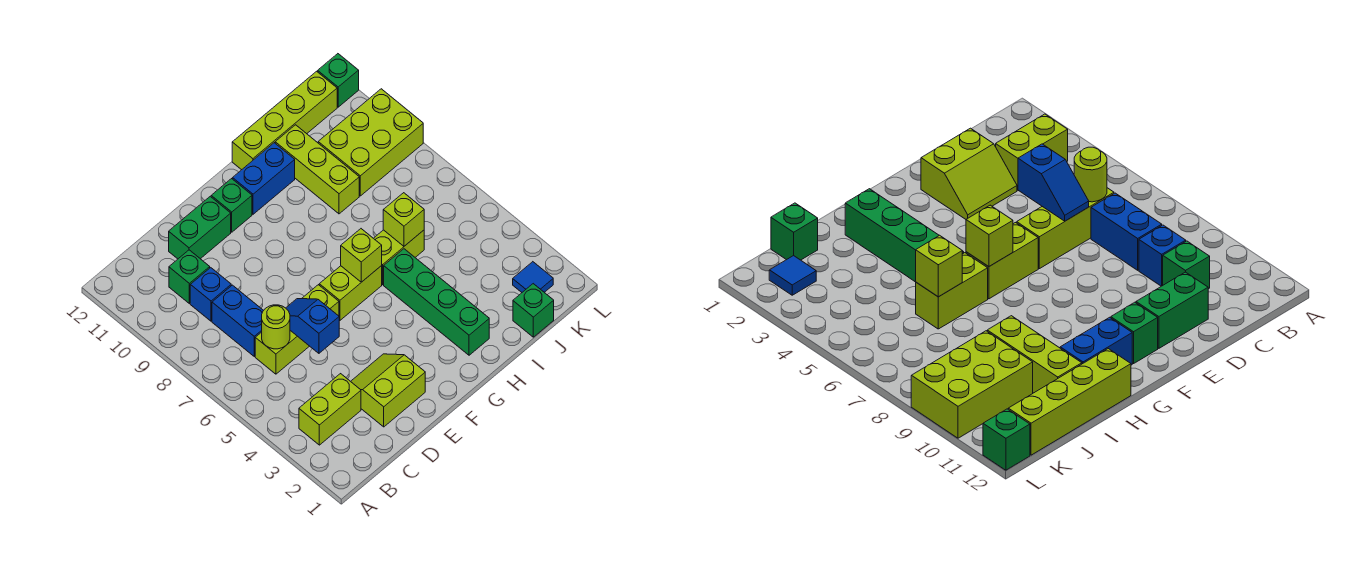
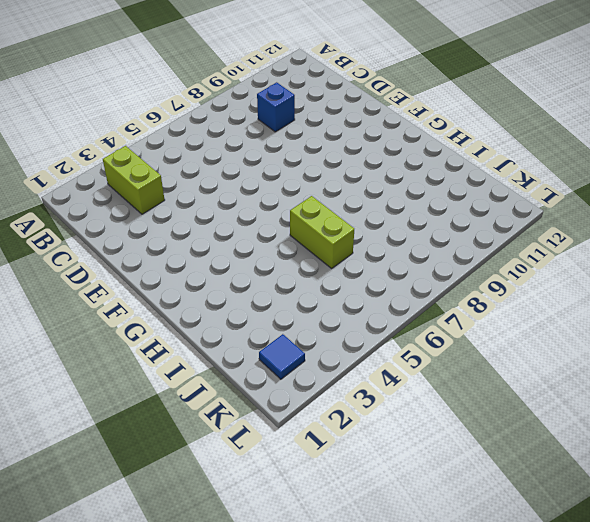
none -> lime brick C6:E6 level 1
none -> blue brick C7:C8 level 1
none -> green brick C10 level 1

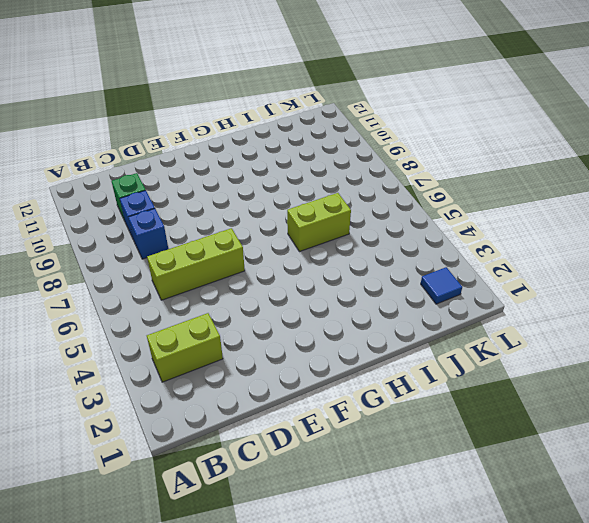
blue brick C8 level 1 -> blue brick C7:C8 level 1
none -> lime slope D2:E3 level 1 top 2
none -> green brick D11:E11 level 1
none -> lime brick F6:G6 level 1

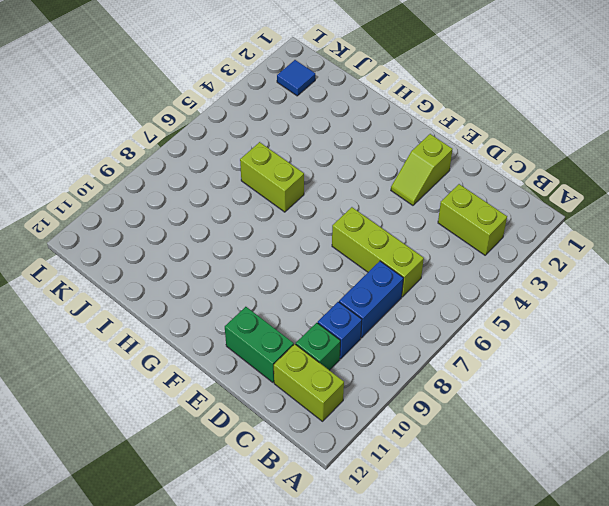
lime brick B11:C11 level 1 -> lime brick F6:G6 level 1
lime slope E2:E3 level 1 top 2 -> lime slope D2:E3 level 1 top 2
none -> green brick F11 level 1
none -> blue brick G11:H11 level 1
none -> green brick H2:H5 level 1

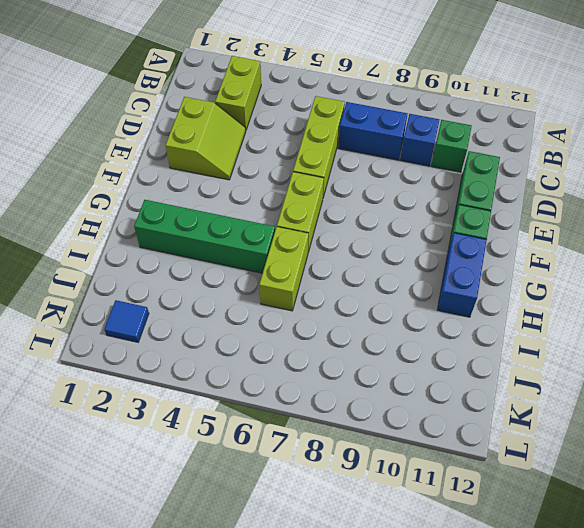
none -> lime brick H12:K12 level 1
none -> lime brick I9:I11 level 1
none -> green brick J1 level 1

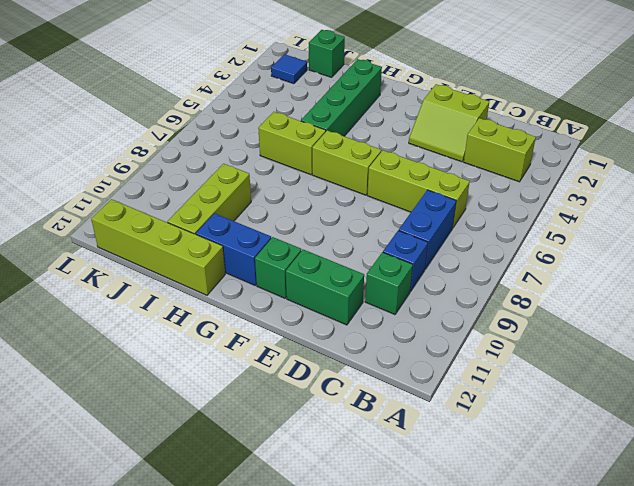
none -> lime brick J9:L10 level 1
none -> green brick L12 level 1
none -> lime round brick C6 level 2

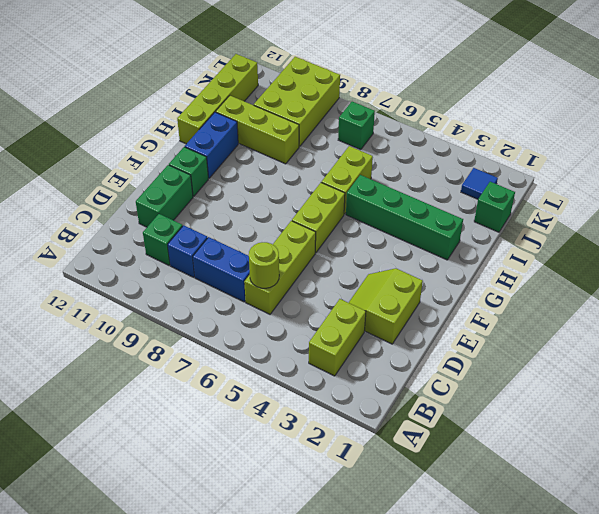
green brick K7 level 1 -> green brick L12 level 1
none -> blue slope D5:D6 level 2 top 5
none -> lime brick G6 level 2
none -> lime brick I6 level 2

